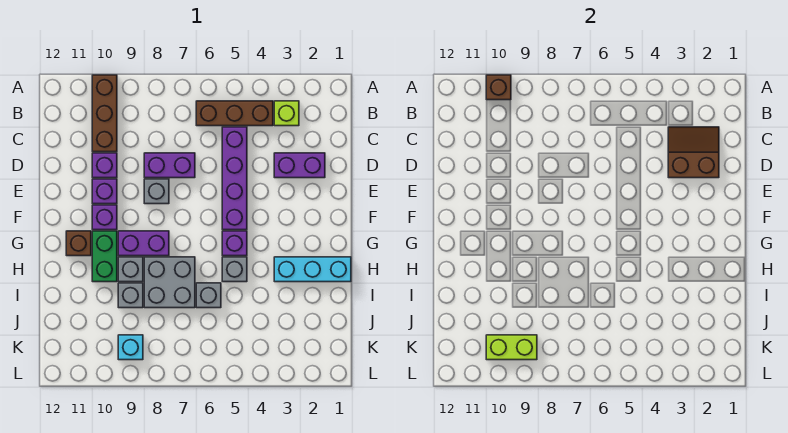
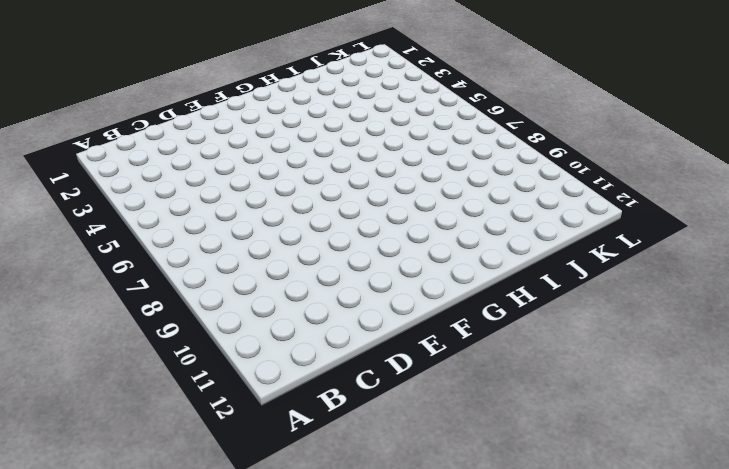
none -> brown brick A10:C10 level 1
none -> lime brick B3 level 1
none -> brown brick B4:B6 level 1

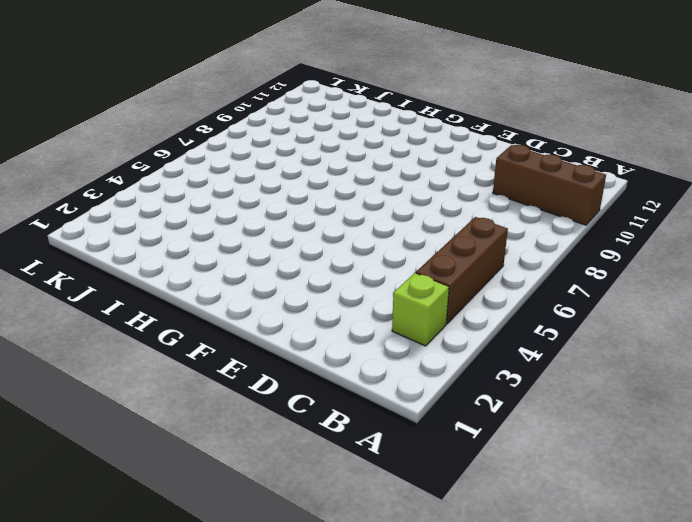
none -> purple brick C5:F5 level 1
none -> purple brick D2:D3 level 1
none -> purple brick D7:D8 level 1

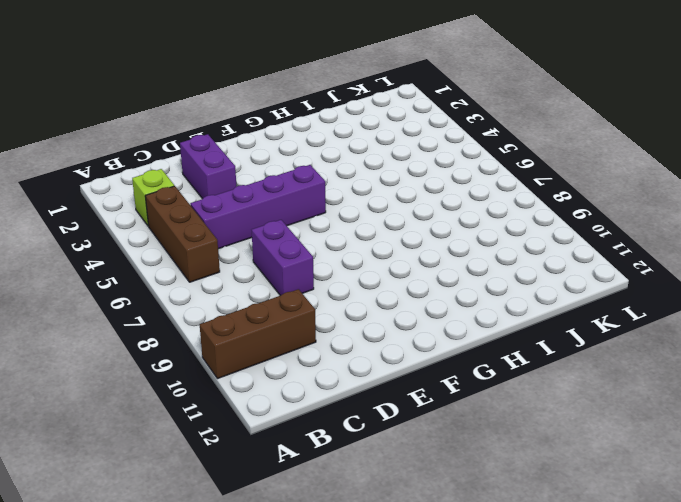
none -> purple brick D10 level 1
none -> grey brick E8 level 1
none -> purple brick E10 level 1

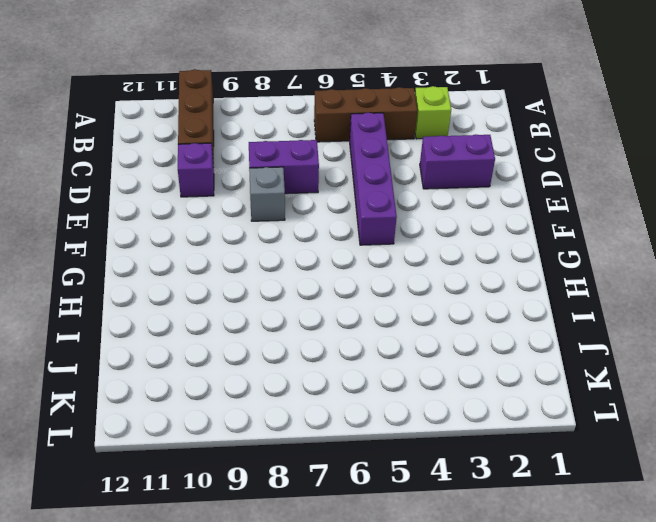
none -> purple brick E10 level 1
none -> purple brick F10 level 1
none -> purple brick G5 level 1

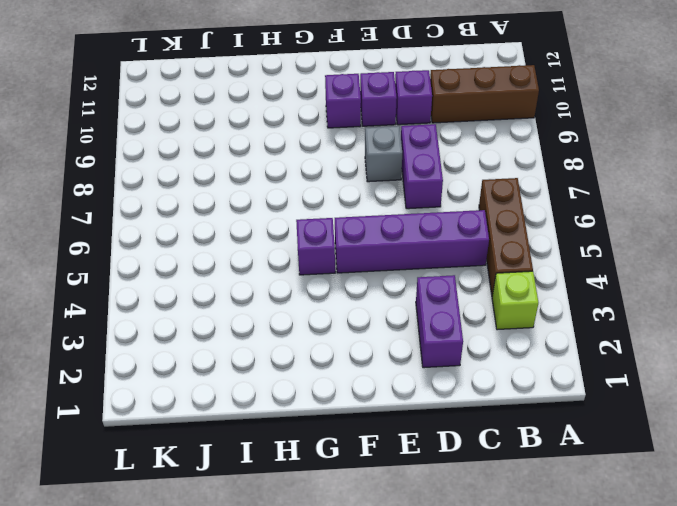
none -> purple brick G8:G9 level 1
none -> green brick G10:H10 level 1
none -> brown brick G11 level 1

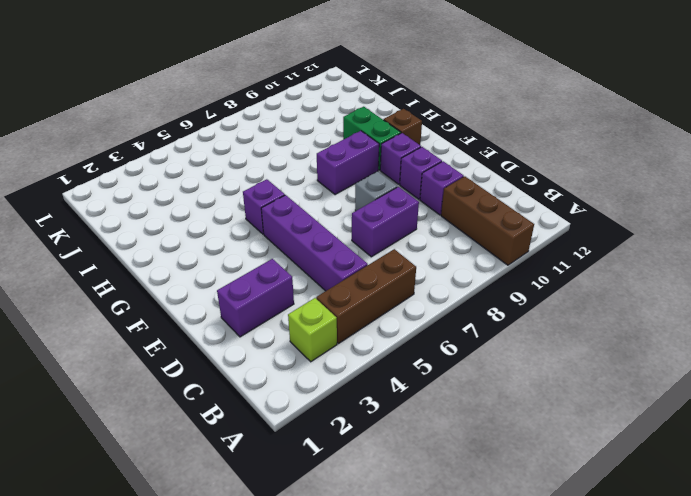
none -> cyan brick H1:H3 level 1
none -> grey brick H5 level 1
none -> grey brick H7:I8 level 1

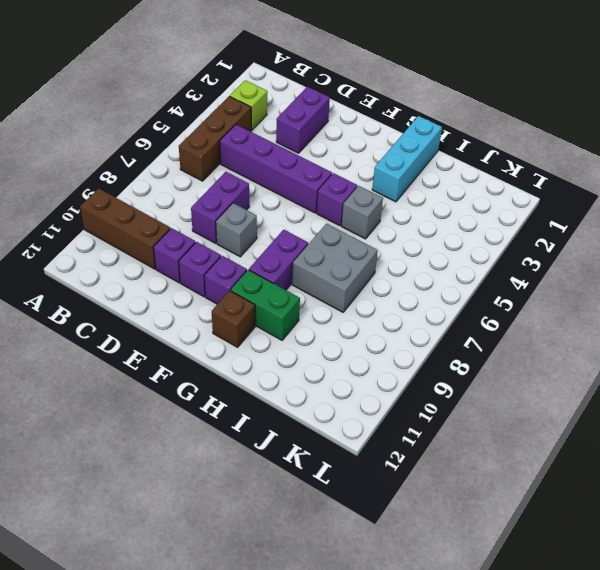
none -> grey brick H9 level 1
none -> grey brick I6 level 1
none -> grey brick I9 level 1

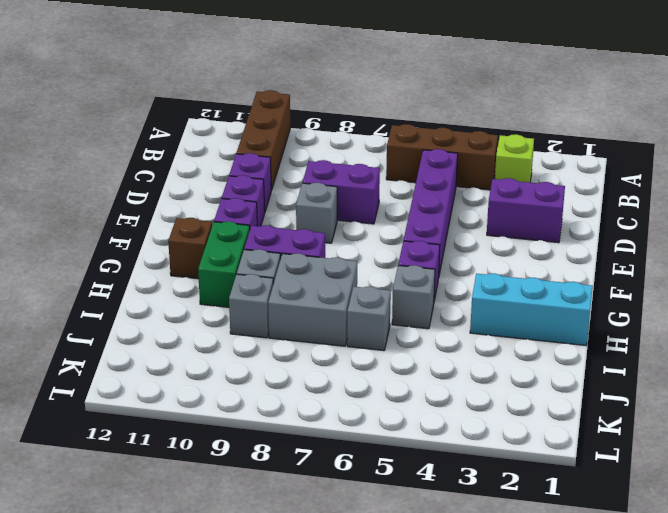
none -> cyan brick K9 level 1
none -> brown brick A10 level 2
none -> brown slope C2:D3 level 2 top D

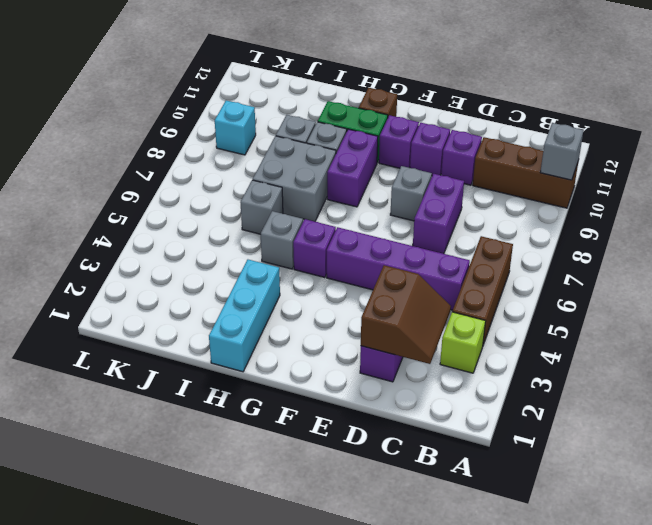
grey brick A10 level 2 -> brown brick A10 level 2
none -> lime brick K9:K10 level 2

